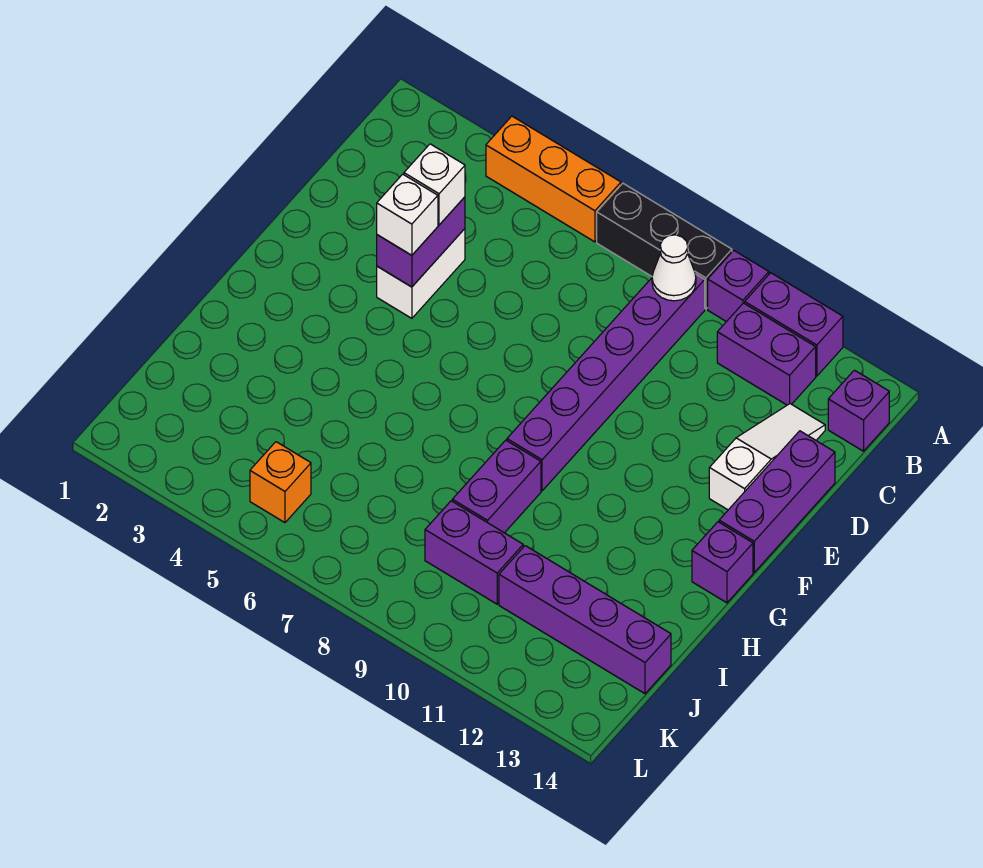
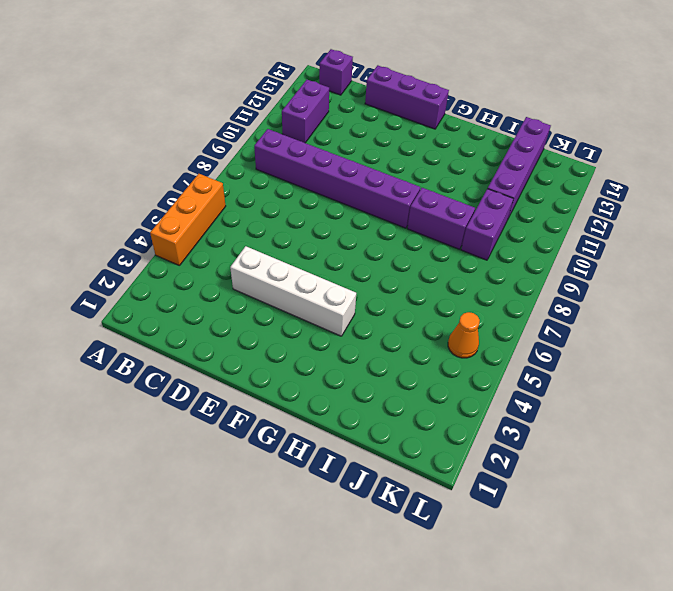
white brick D4:G4 level 1 -> white brick D4:E4 level 1
orange cone K5 level 1 -> orange brick K5 level 1
none -> black brick A7:A9 level 1
none -> purple brick A10 level 1
none -> purple brick A11:A12 level 1

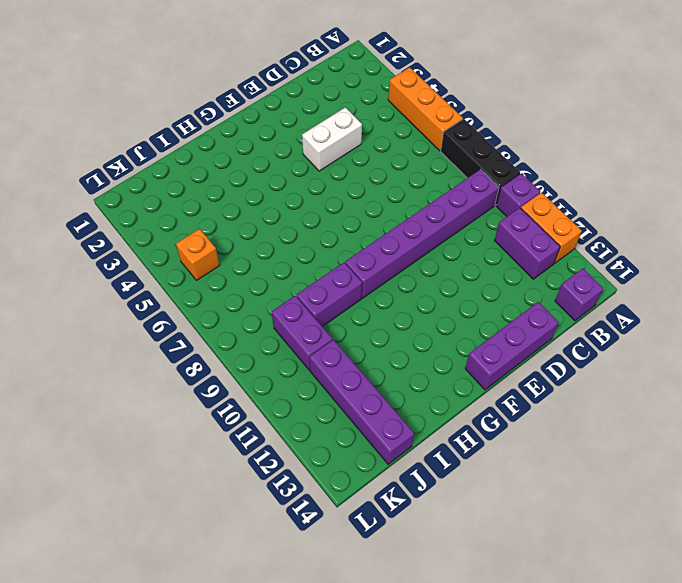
orange brick A11:A12 level 1 -> purple brick A11:A12 level 1
none -> white slope C13:E13 level 1 top E
none -> purple brick G14 level 1
none -> white cone B9 level 2

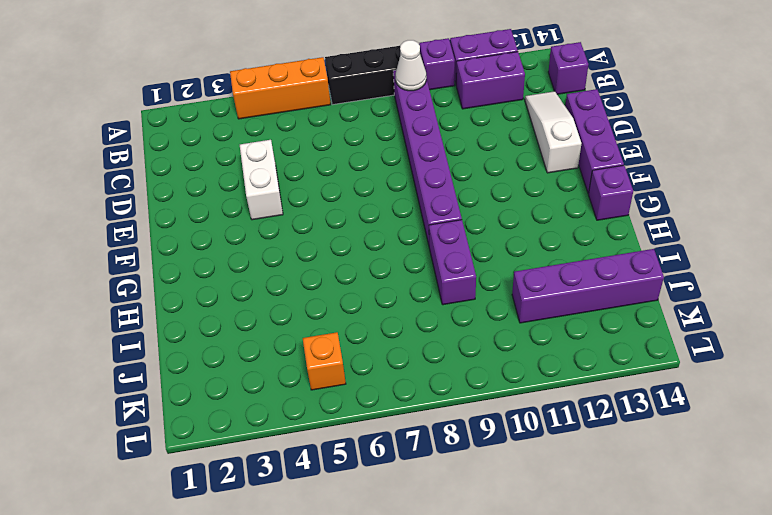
none -> purple brick J9:J10 level 1
none -> purple brick D4:E4 level 2
none -> white brick D4 level 3

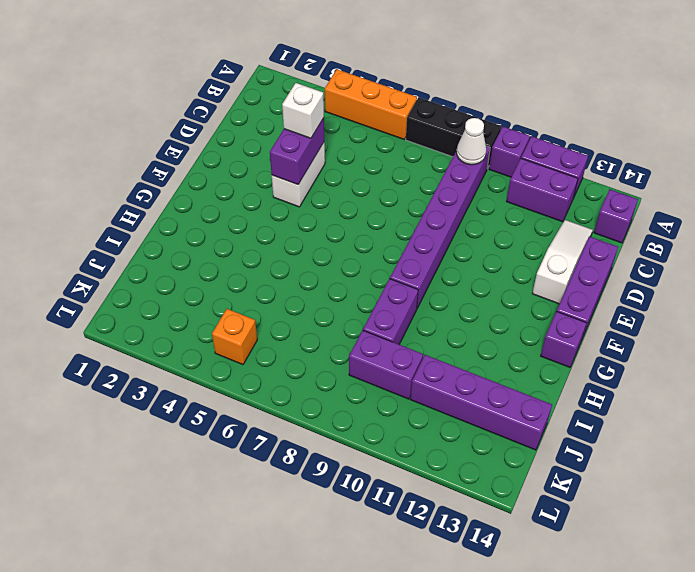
none -> white brick E4 level 3

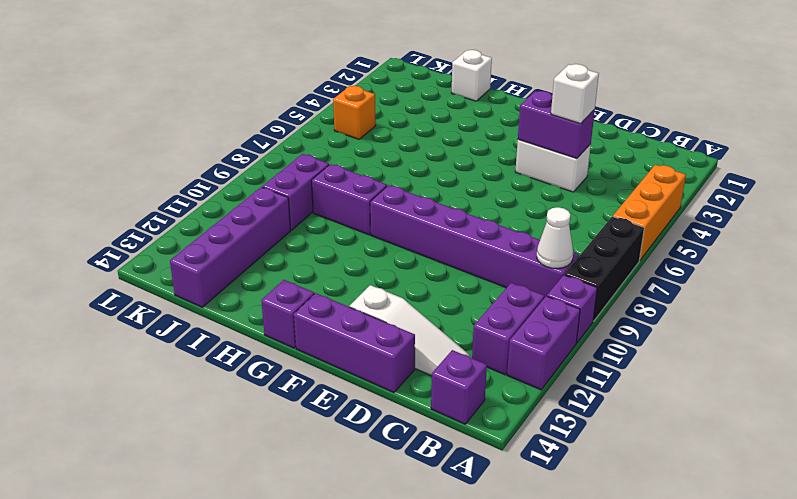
white brick I1 level 1 -> white brick E4 level 3

